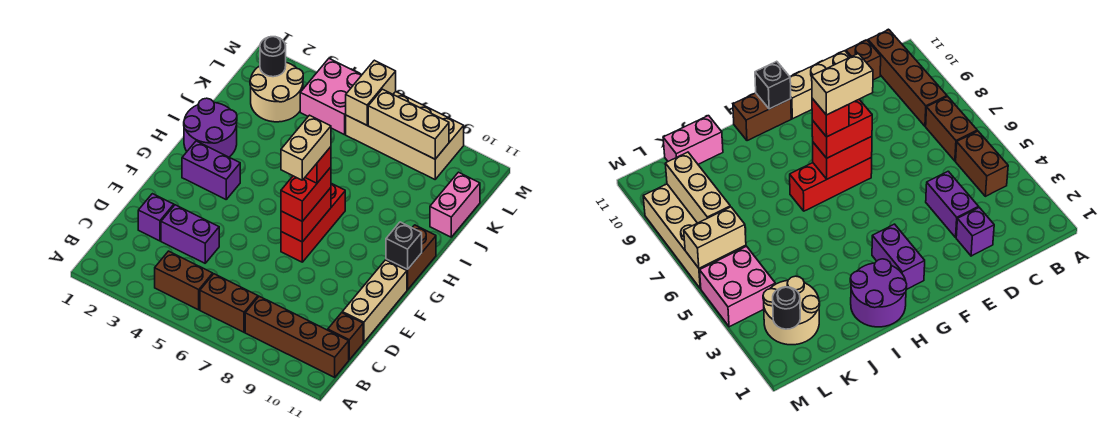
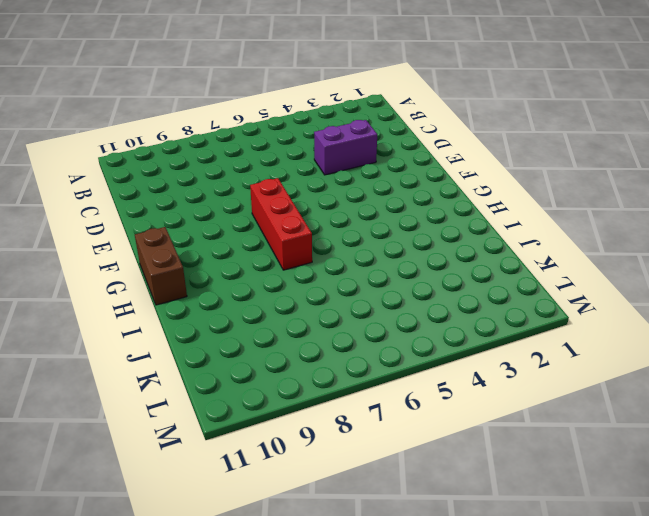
none -> brown brick B4:B5 level 1
none -> brown brick B6:B7 level 1
none -> brown brick B8:B11 level 1

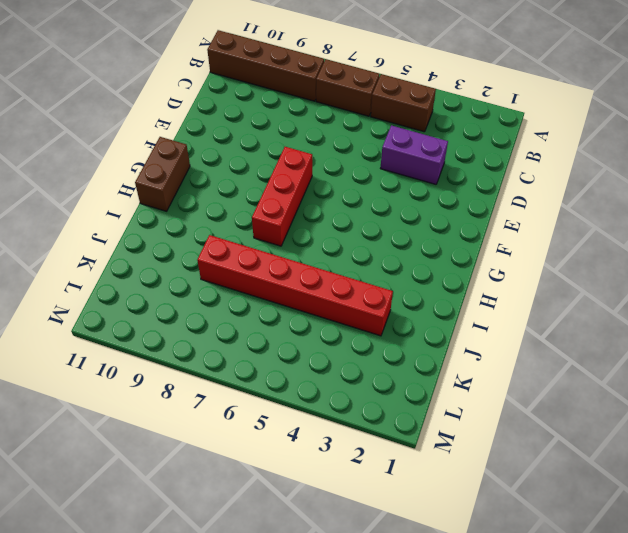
red brick J3:J8 level 1 -> none
none -> brown brick C11 level 1
none -> purple brick D2 level 1
none -> tan brick D11:F11 level 1

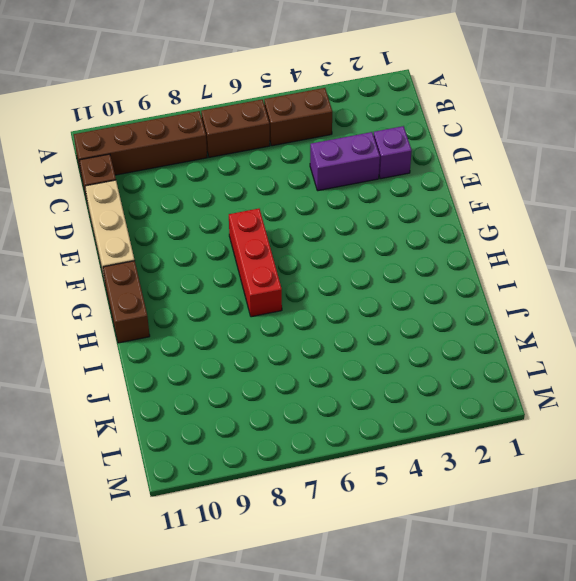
none -> purple brick G2:G3 level 1
none -> purple round brick H1:I2 level 1
none -> pink brick J11:K11 level 1

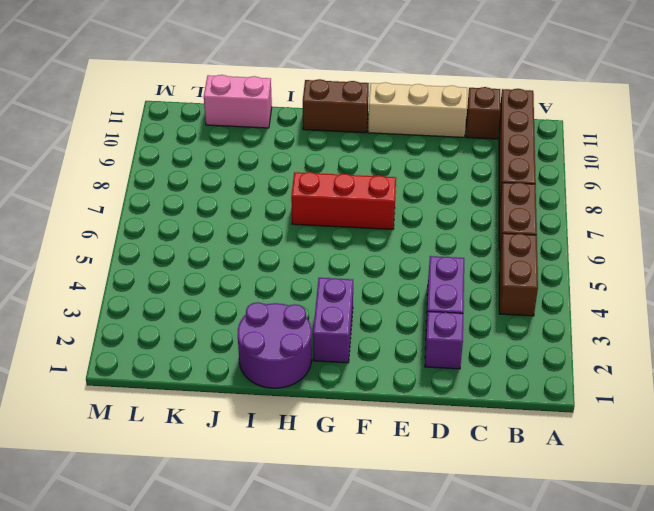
none -> tan round brick K2:L3 level 1
none -> pink brick L4:M5 level 1
none -> tan brick L6:M9 level 1

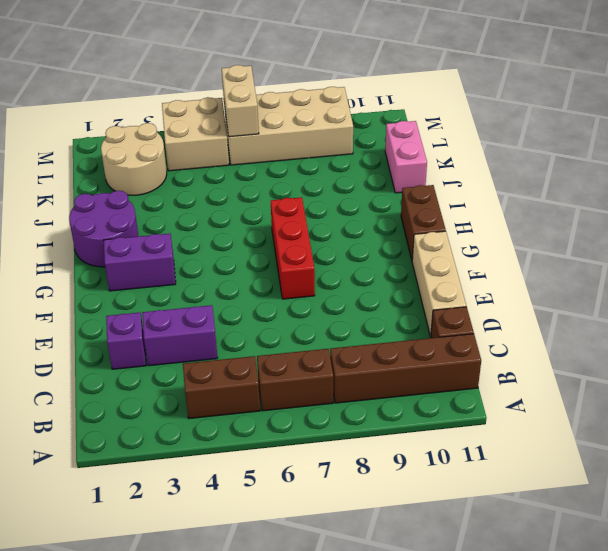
tan brick L4:M5 level 1 -> pink brick L4:M5 level 1
none -> red brick F7:G7 level 2
none -> black brick G11 level 2
none -> black round brick L2 level 2

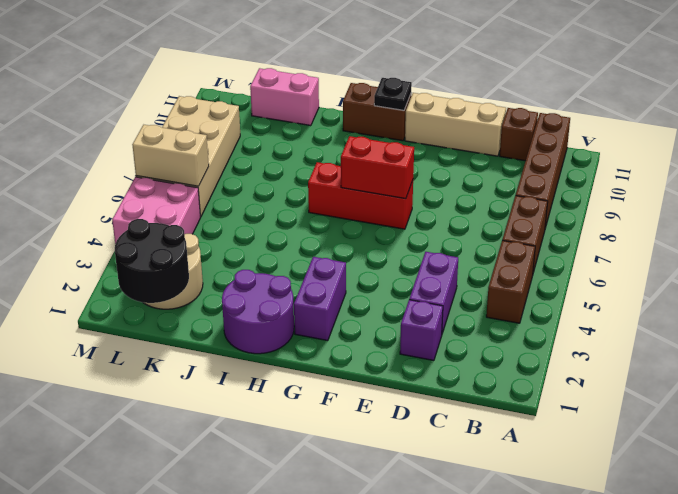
black plate G11 level 2 -> black brick G11 level 2
black round brick K1:L2 level 2 -> black round brick L2 level 2
none -> tan brick L7:L9 level 2
none -> red brick F7:G7 level 3
none -> red brick G7 level 4

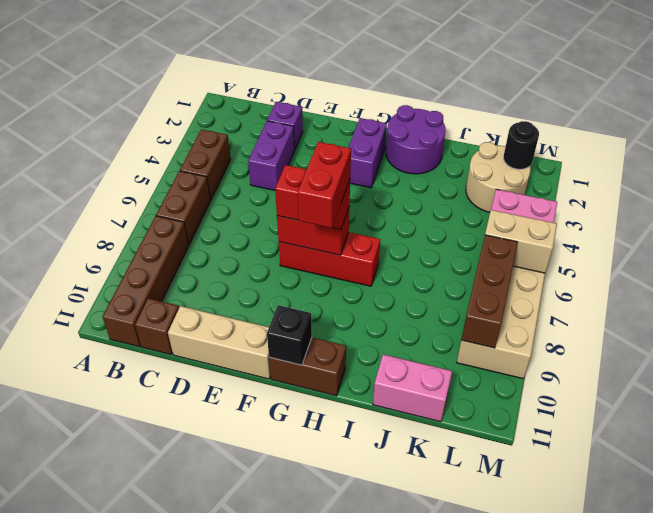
red brick G7:G8 level 4 -> red brick G7 level 4
brown brick L7:L9 level 2 -> tan brick L7:L9 level 2
none -> tan brick F7:G7 level 5

